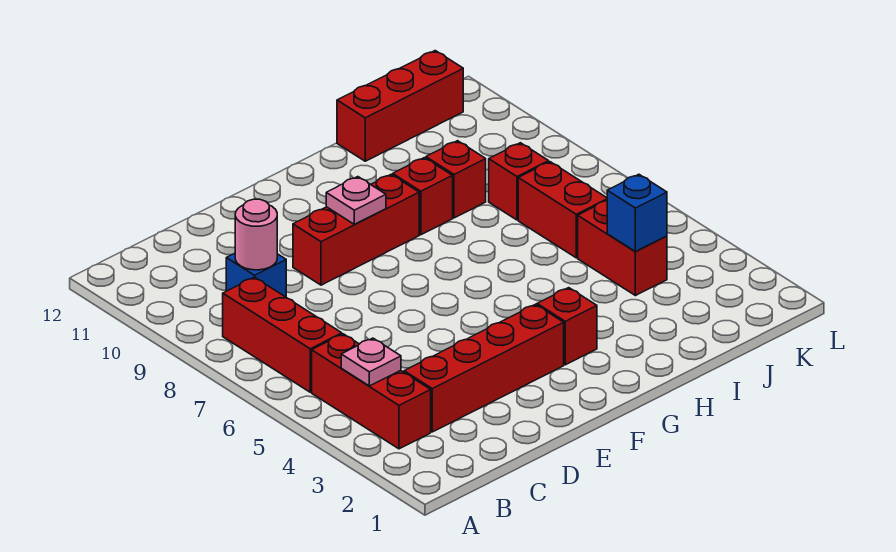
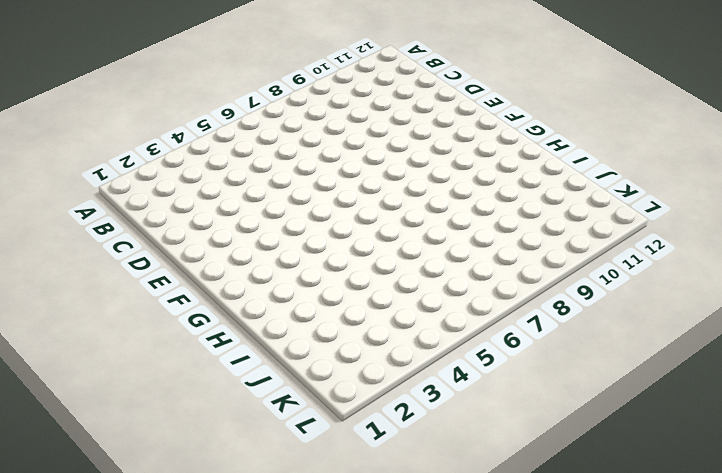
none -> red brick B3:B5 level 1
none -> red brick B6:B8 level 1
none -> red brick C3:F3 level 1

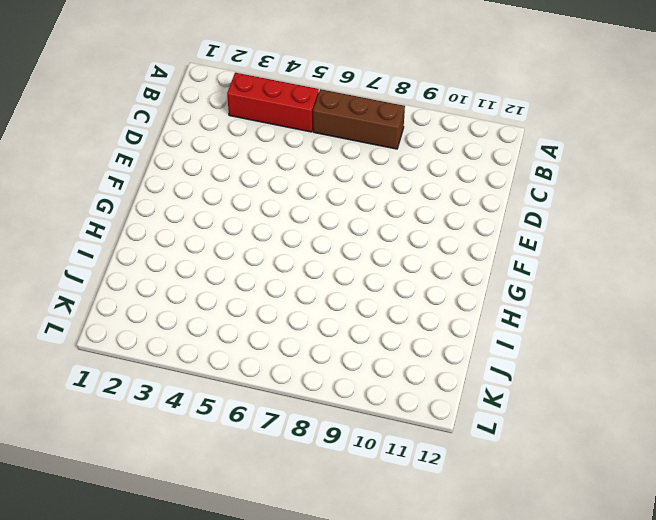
brown brick B6:B8 level 1 -> red brick B6:B8 level 1
none -> red brick C3:F3 level 1
none -> blue brick C9 level 1
none -> red brick E9:G9 level 1

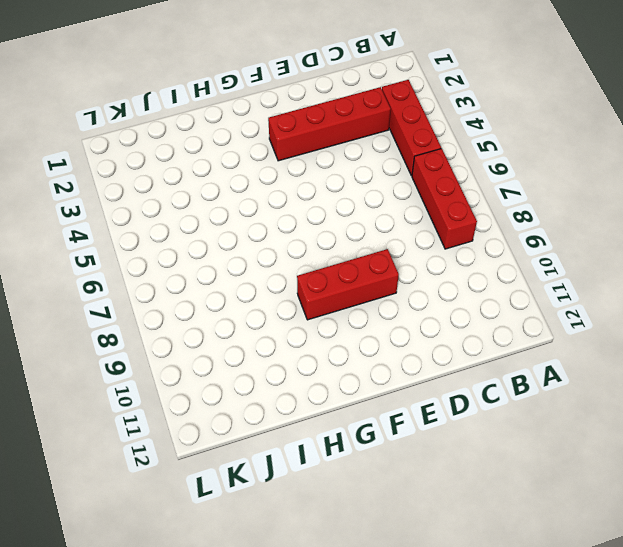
none -> blue brick C9 level 1
none -> red brick G3 level 1
none -> red brick H9 level 1

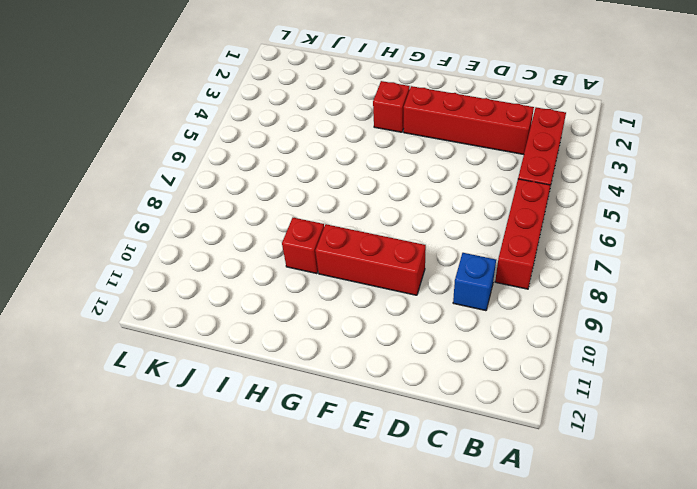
none -> red brick I9 level 1
none -> red brick I12:K12 level 1
none -> red brick J4:J5 level 1

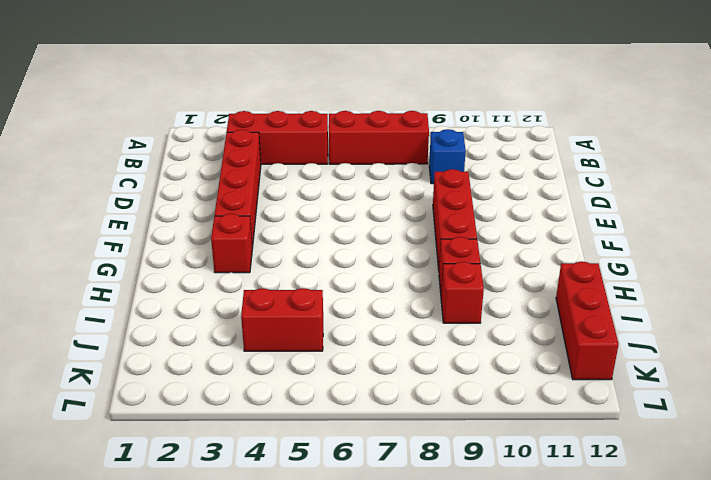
none -> red brick J6:J7 level 1
none -> red brick J8 level 1
none -> pink plate B4 level 2

